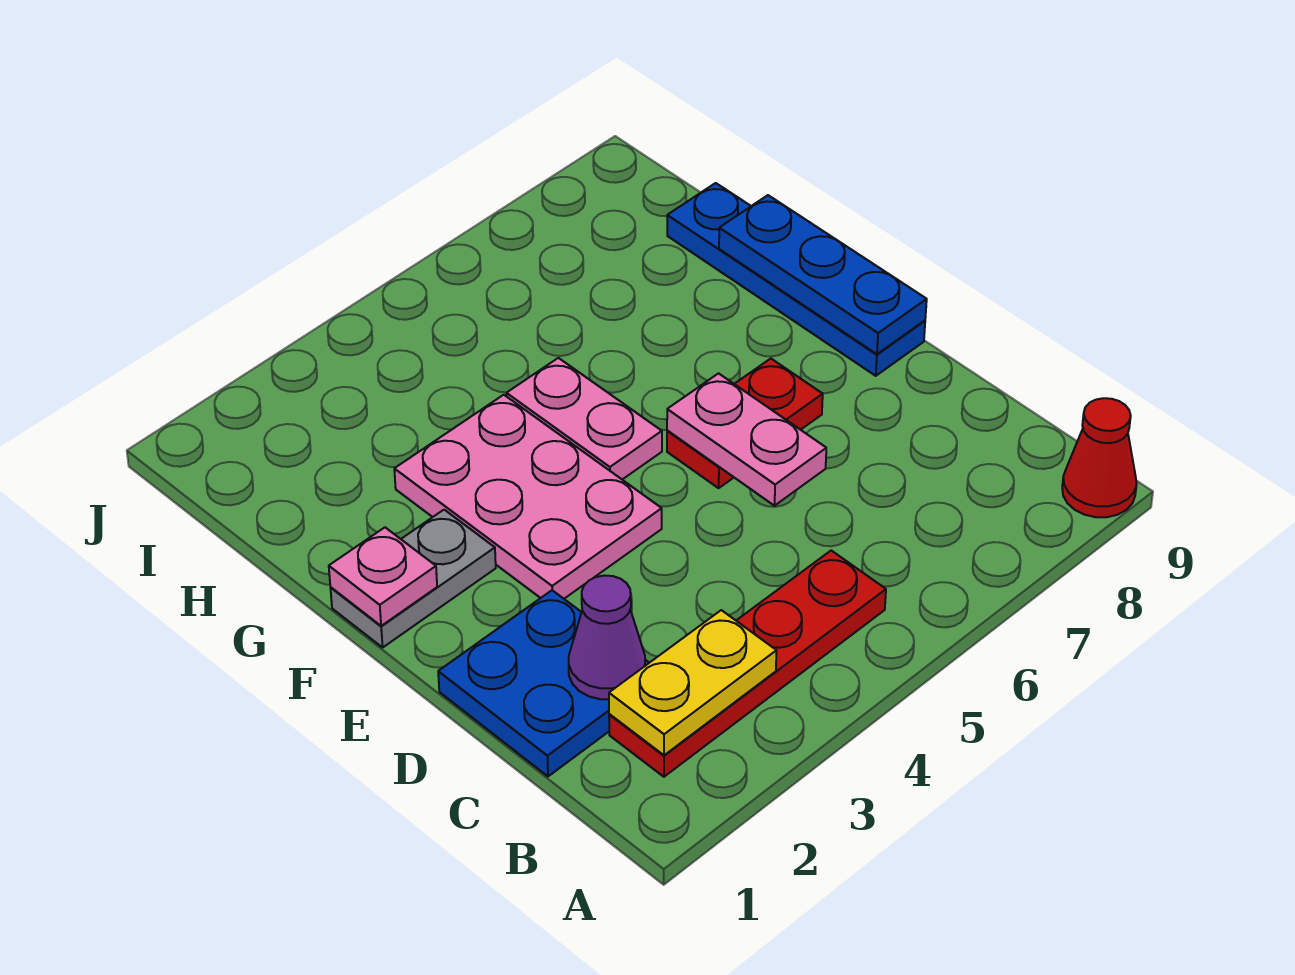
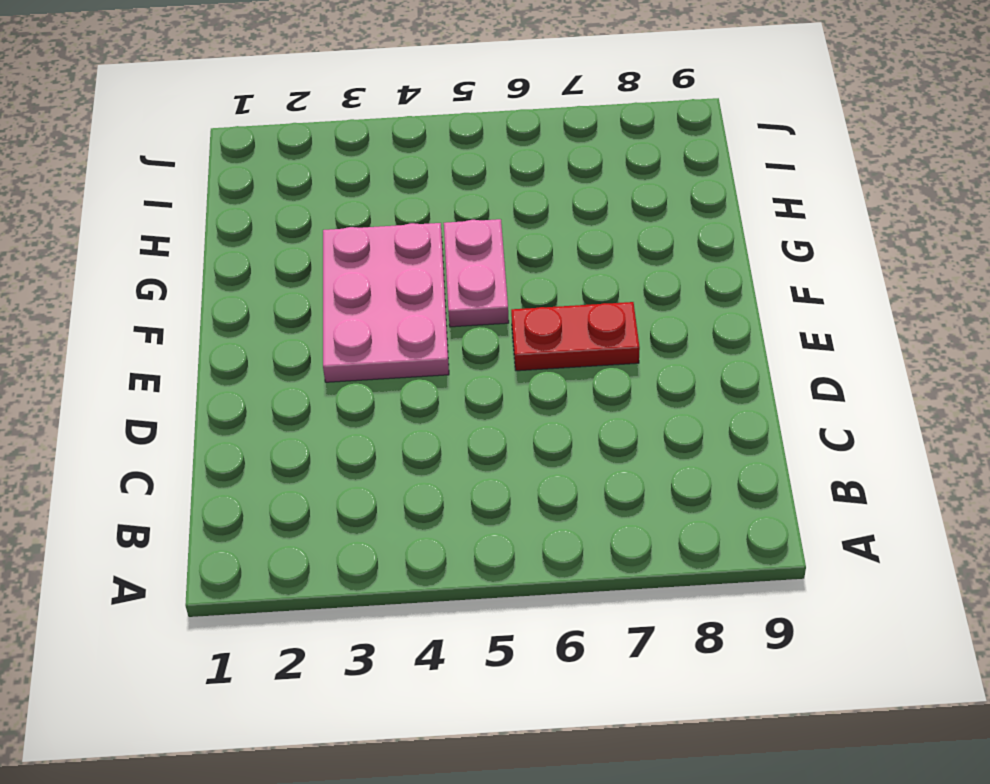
none -> red cone A9 level 1
none -> red plate B2:B5 level 1
none -> blue plate C1:D2 level 1

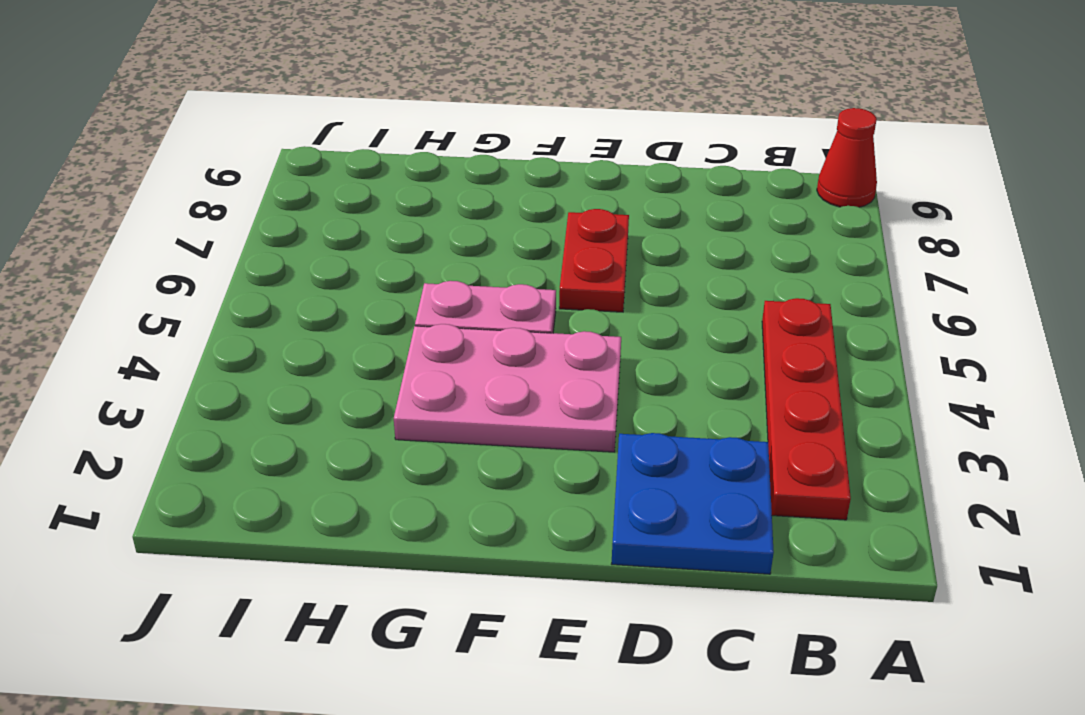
none -> blue plate E9:H9 level 1
none -> grey plate F1:F2 level 1
none -> yellow plate B2:B3 level 2

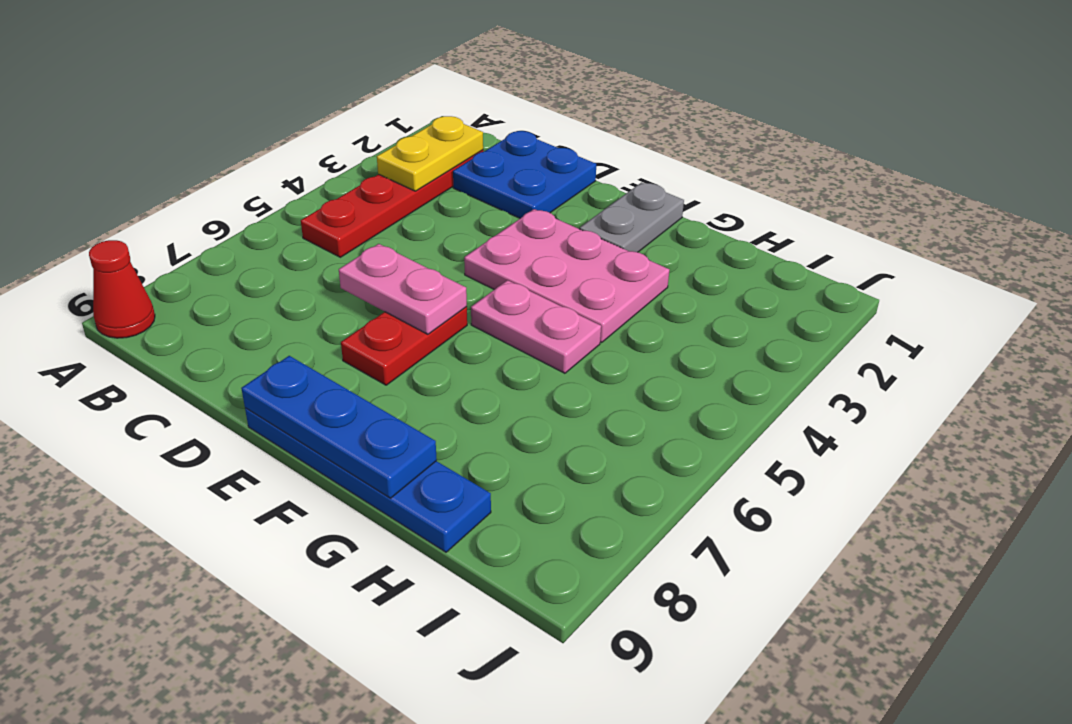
none -> purple cone C2 level 2
none -> pink plate F1 level 2

